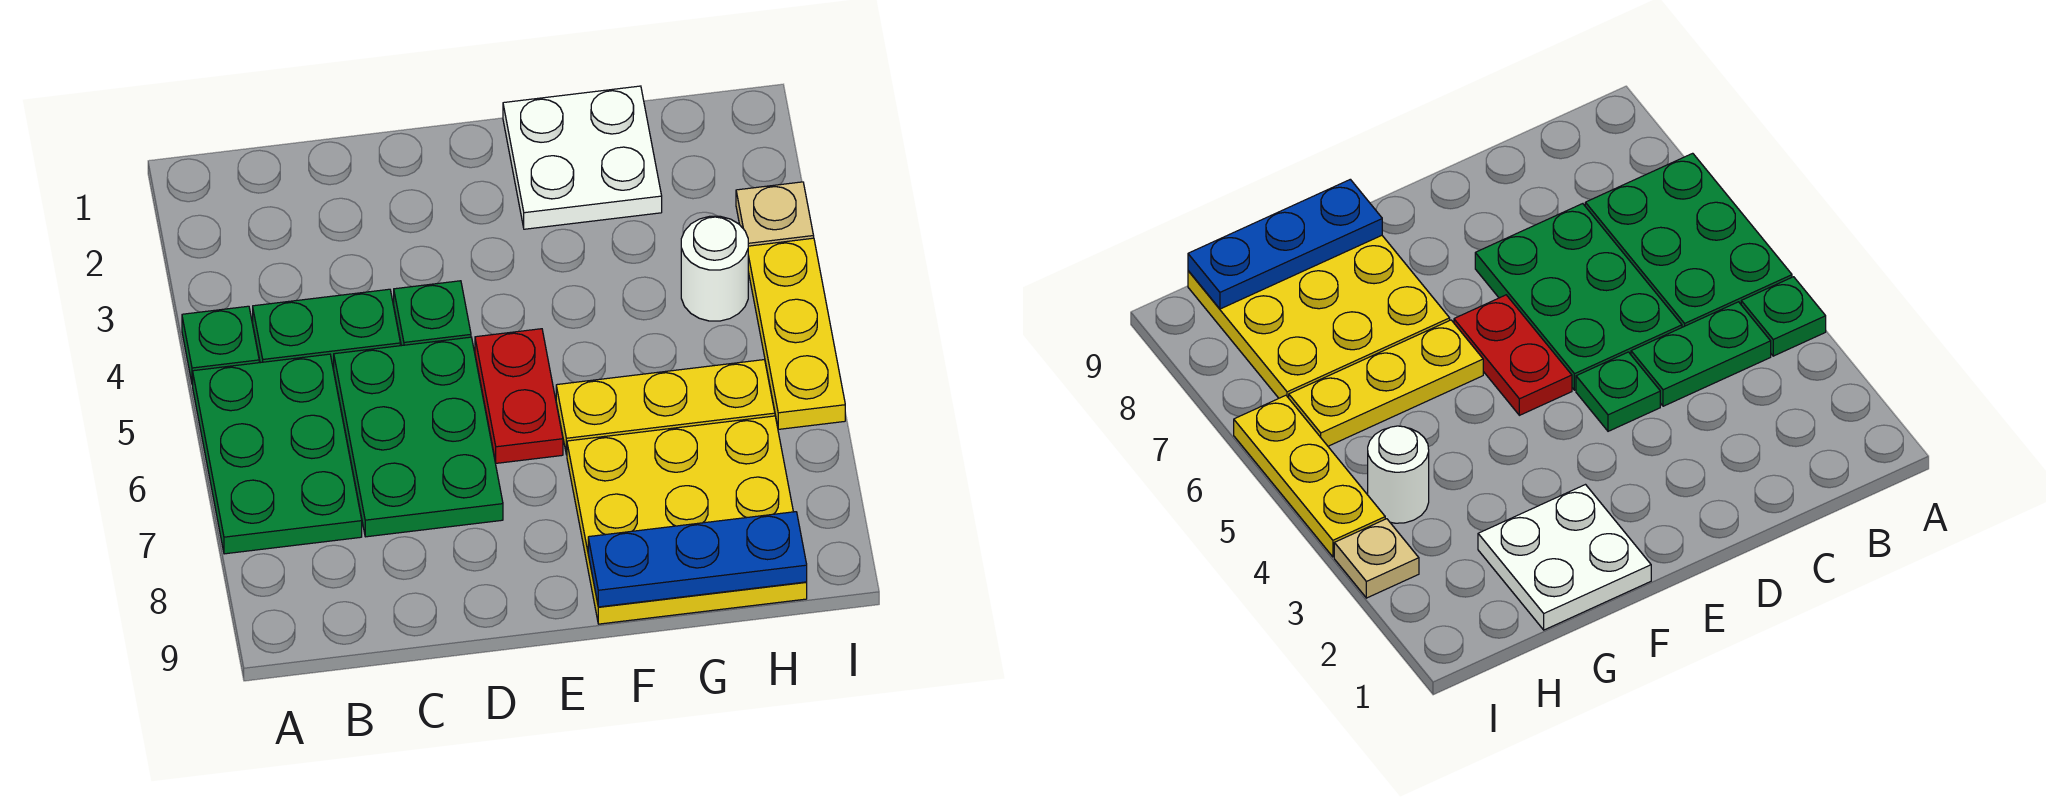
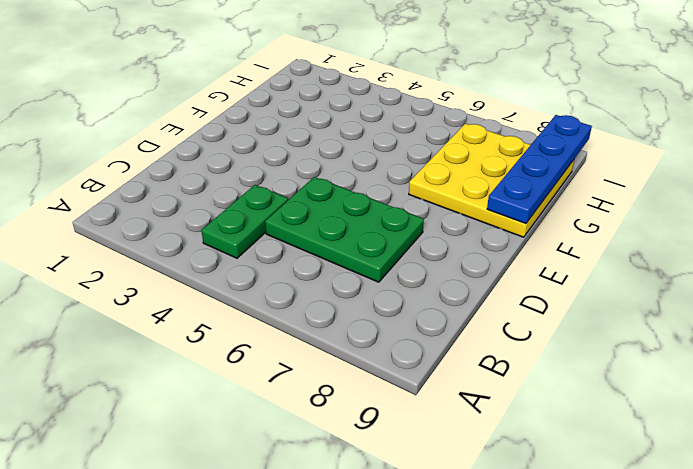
blue plate F9:I9 level 2 -> blue plate F9:H9 level 2
none -> green plate A4 level 1
none -> green plate A5:B7 level 1
none -> green plate D4 level 1

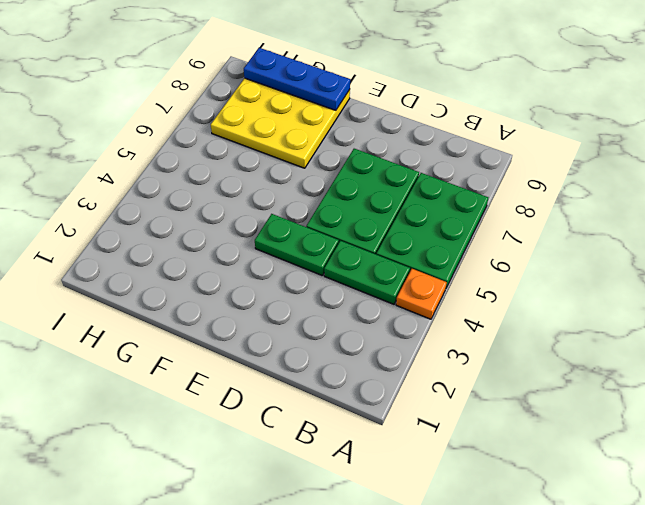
orange plate A4 level 1 -> green plate A4 level 1
green plate D4:E4 level 1 -> green plate D4 level 1
none -> red plate E5:E6 level 1
none -> white plate F1:G2 level 1
none -> yellow plate F6:H6 level 1

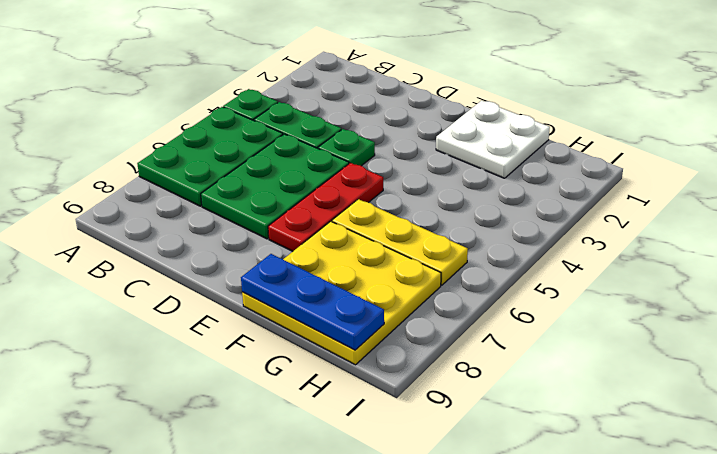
red plate E5:E7 level 1 -> red plate E5:E6 level 1
none -> white round brick H4 level 1
none -> tan plate I3 level 1
none -> yellow plate I4:I6 level 1

